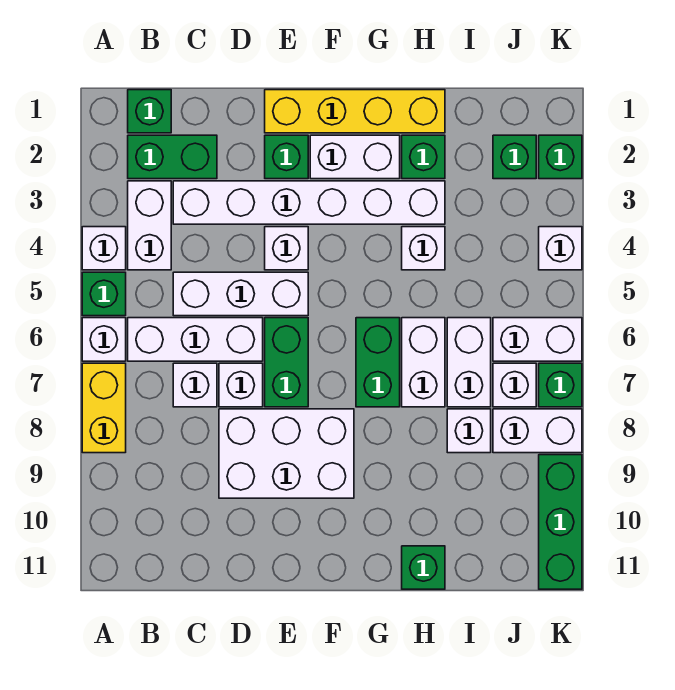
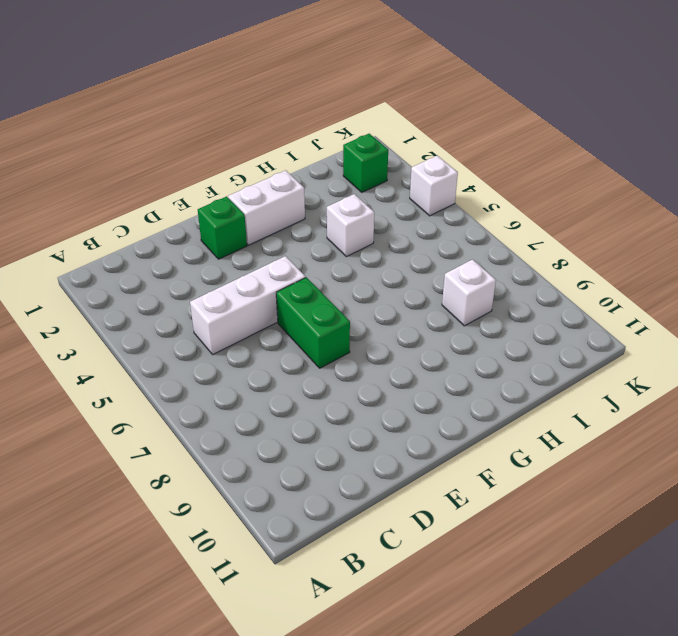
none -> white brick A4 level 1
none -> green brick A5 level 1
none -> white brick A6 level 1
none -> yellow brick A7:A8 level 1

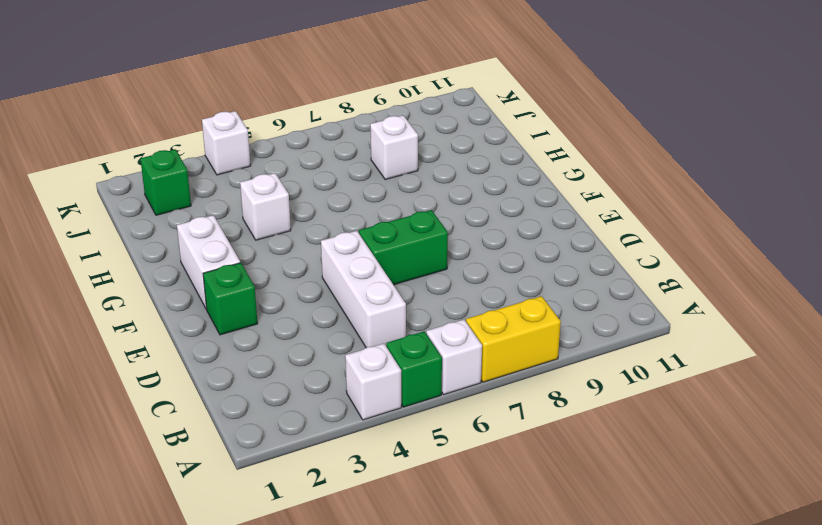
none -> green brick B1 level 1
none -> green brick B2:C2 level 1
none -> white brick B3:B4 level 1
none -> white brick B6:D6 level 1

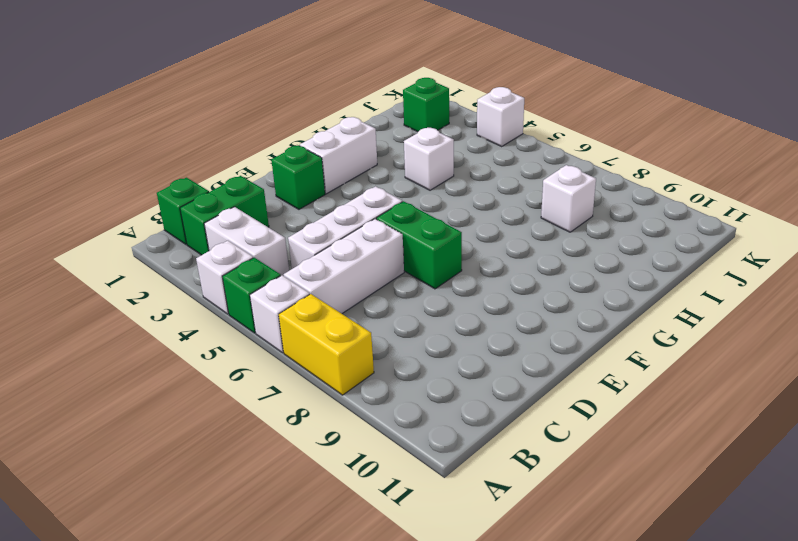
none -> white brick C3:H3 level 1
none -> white brick C7 level 1
none -> white brick D7 level 1
none -> white brick D8:F9 level 1

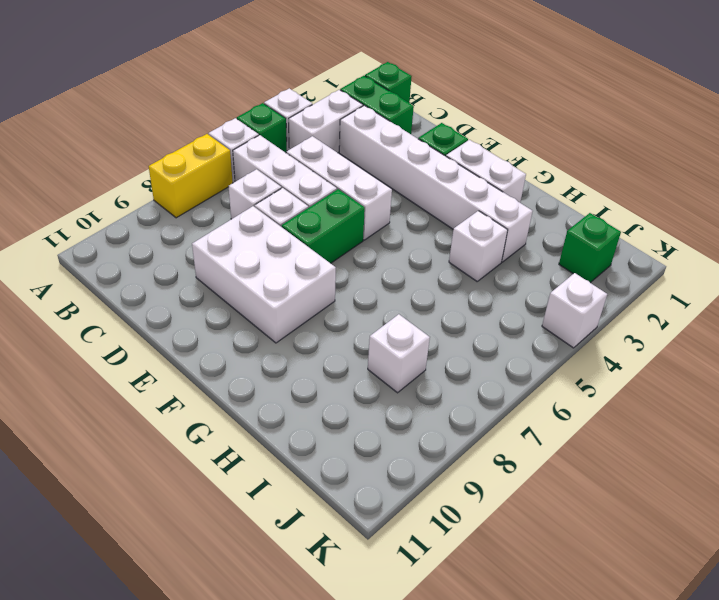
none -> yellow brick E1:H1 level 1
none -> white brick E4 level 1
none -> green brick G6:G7 level 1
none -> green brick H2 level 1

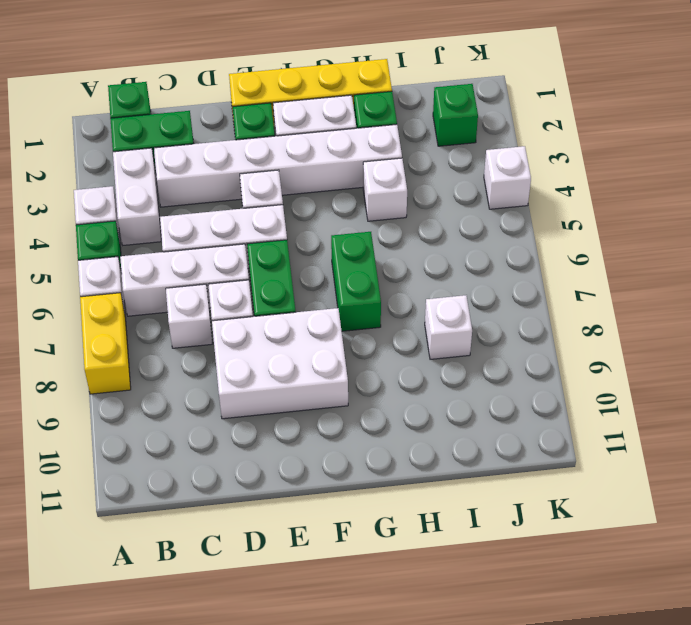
none -> white brick H6:H7 level 1
none -> green brick H11 level 1
none -> white brick I6:I7 level 1
none -> white brick J6:K6 level 1

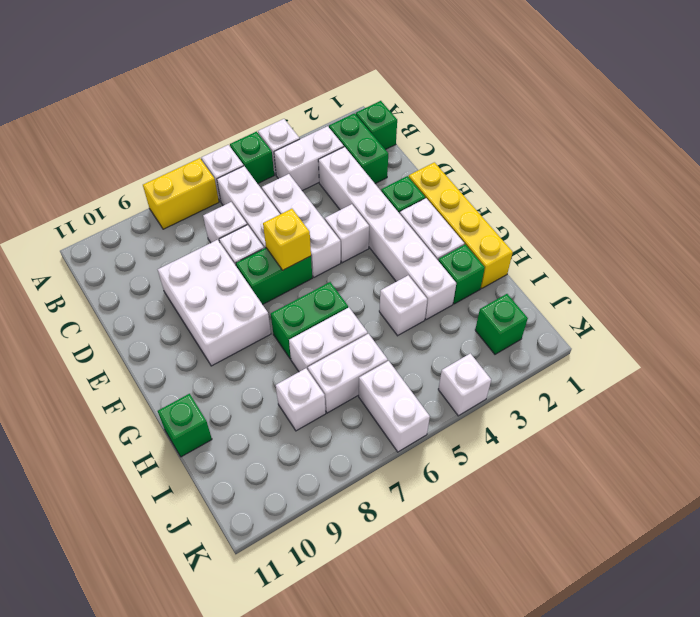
yellow brick E6 level 2 -> none
none -> white brick J7 level 1
none -> white brick J8:K8 level 1
none -> green brick K2 level 1
none -> green brick K7 level 1

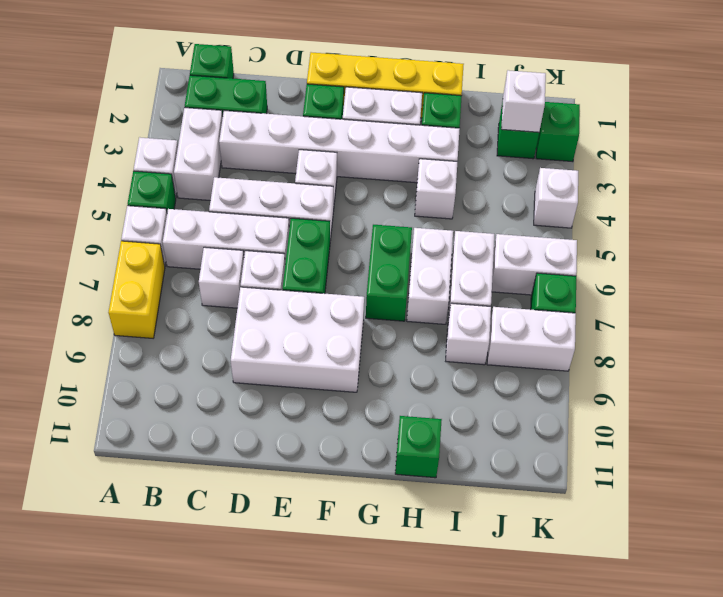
white brick J2 level 2 -> white brick J7 level 1
none -> green brick K9:K11 level 1

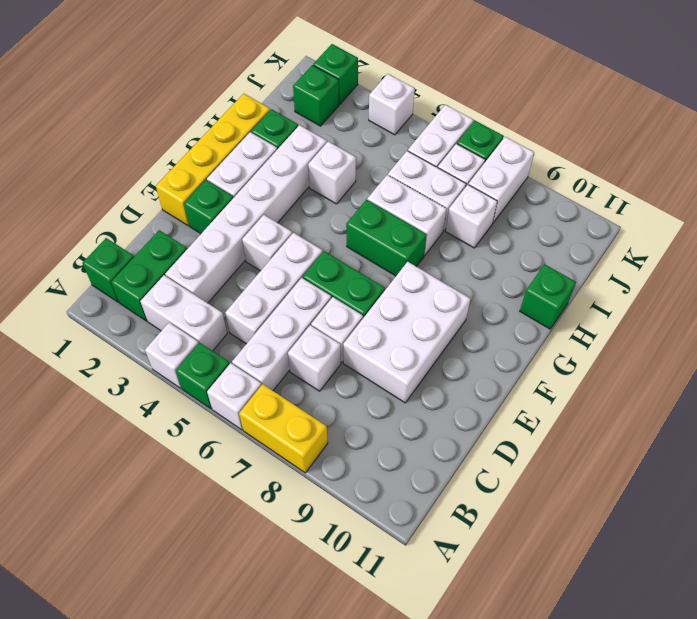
none -> green brick K9:K11 level 1

